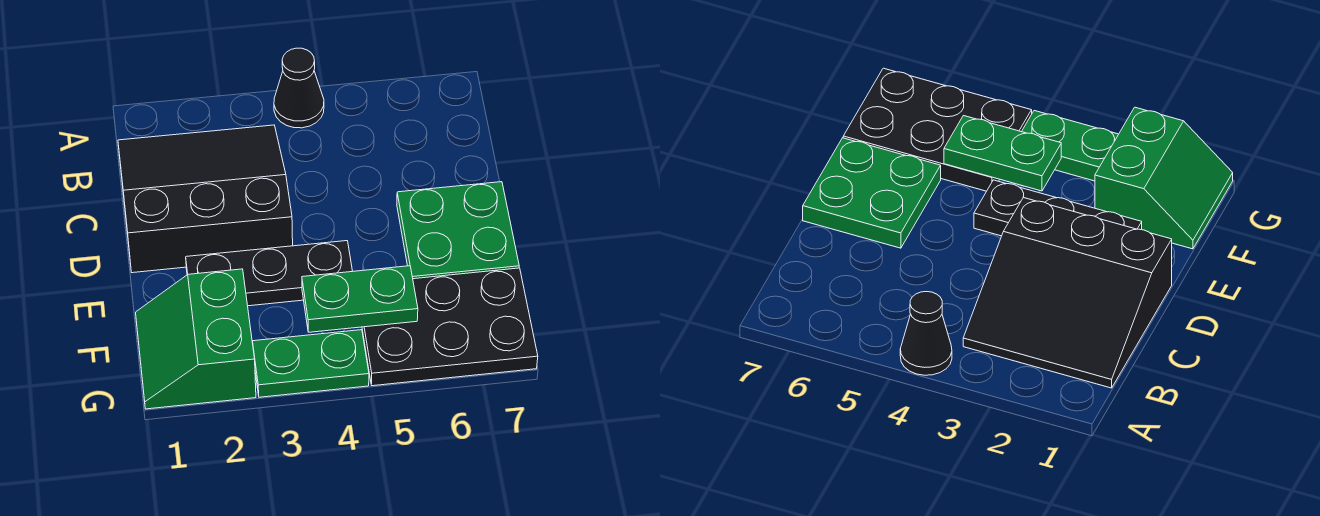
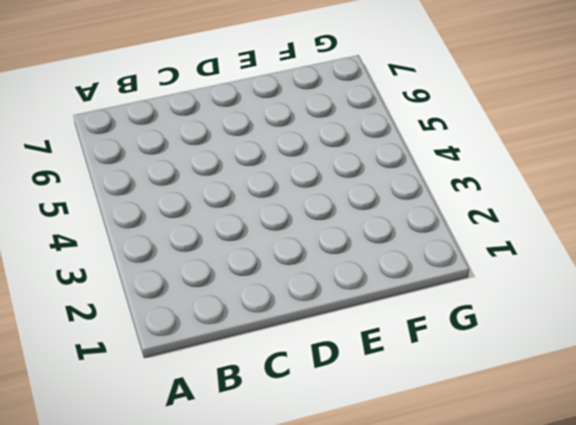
none -> black cone A4 level 1
none -> black slope B1:D3 level 1 top D

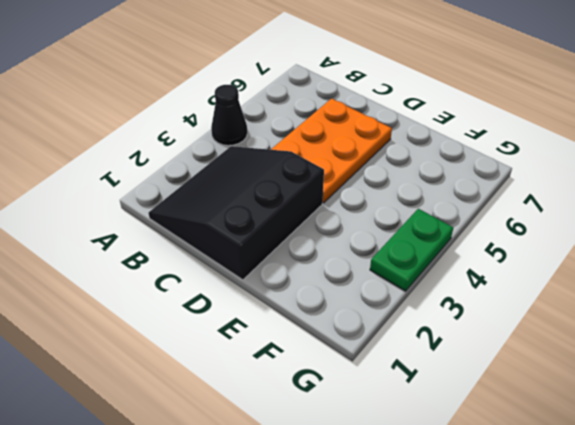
orange plate C4:D6 level 1 -> green plate D6:E7 level 1
none -> black plate E2:E4 level 1
none -> green slope F1:G2 level 1 top 2

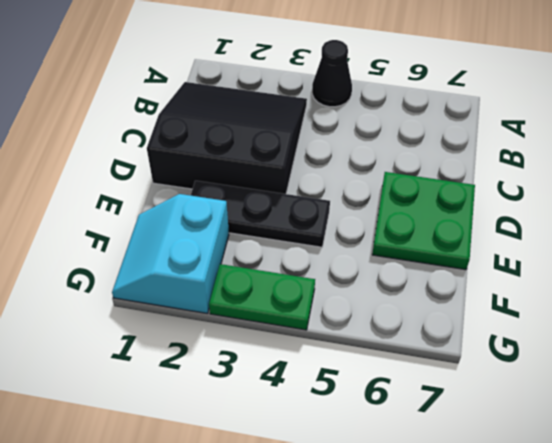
cyan slope F1:G2 level 1 top 2 -> green slope F1:G2 level 1 top 2
none -> black plate F5:G7 level 1
none -> green plate F4:F5 level 2

